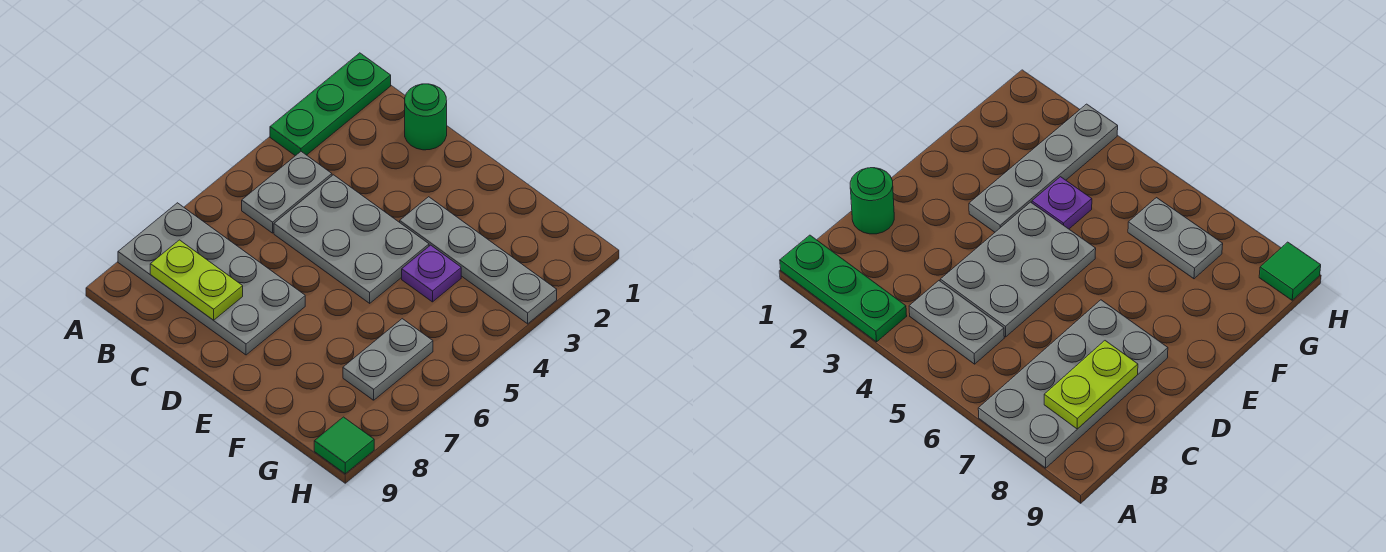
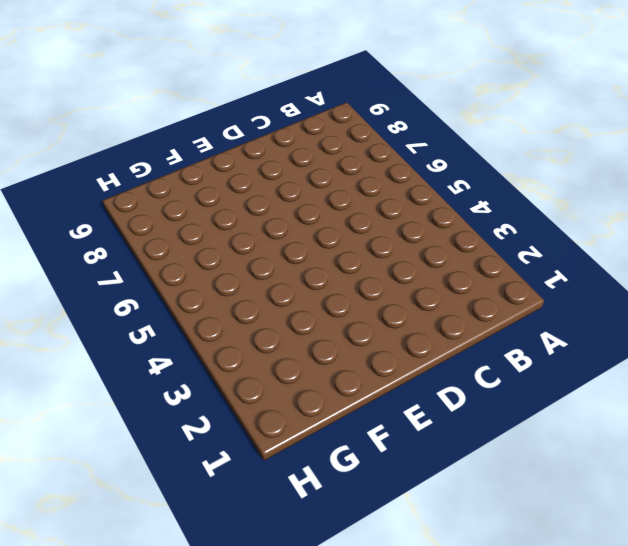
none -> green plate A1:A3 level 1
none -> grey plate A7:D8 level 1

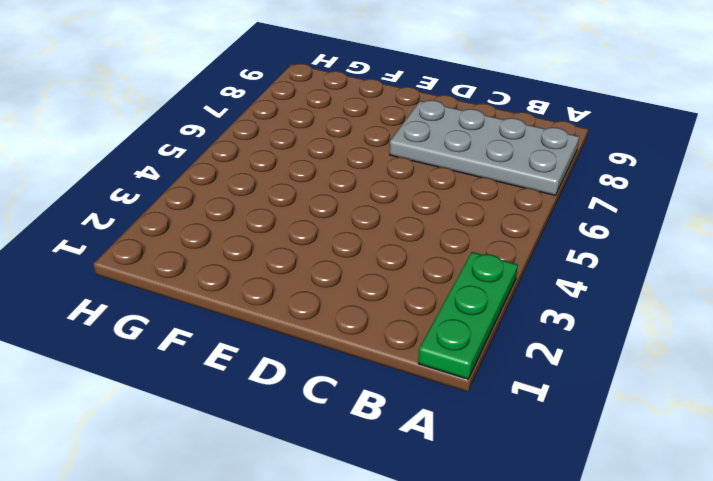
none -> grey plate B4:B5 level 1
none -> green round brick C1 level 1

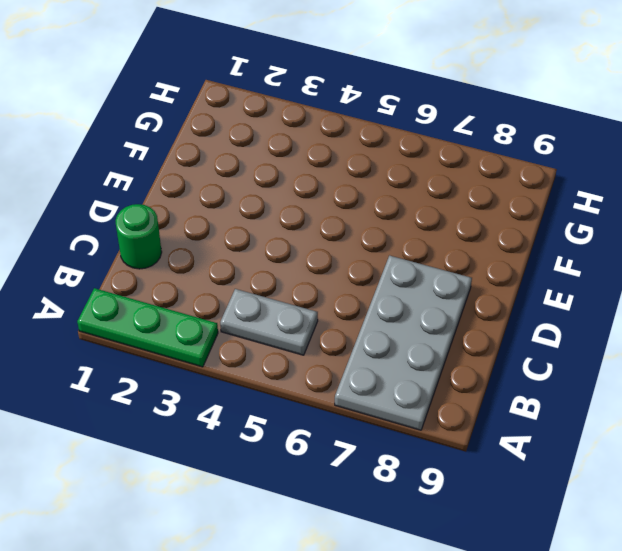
none -> grey plate C4:E5 level 1
none -> grey plate E3:H3 level 1

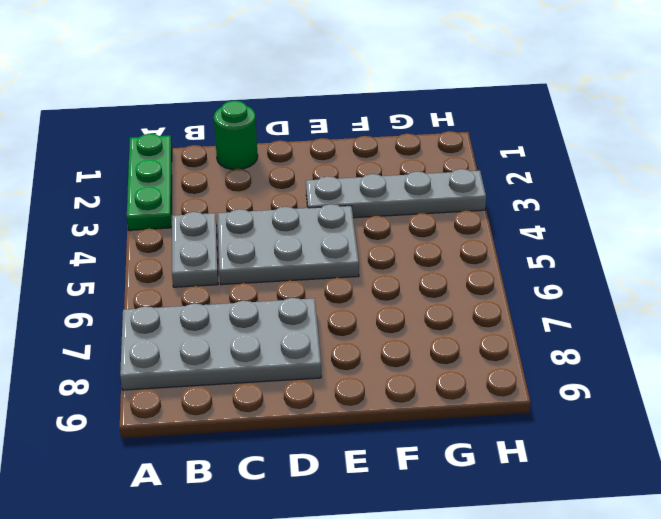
none -> purple plate F4 level 1
none -> grey plate G6:G7 level 1

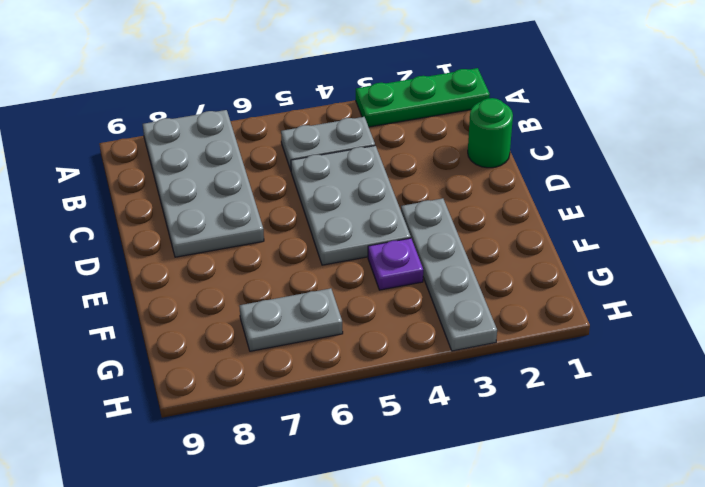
none -> green tile H9 level 1
none -> lime plate B8:C8 level 2

